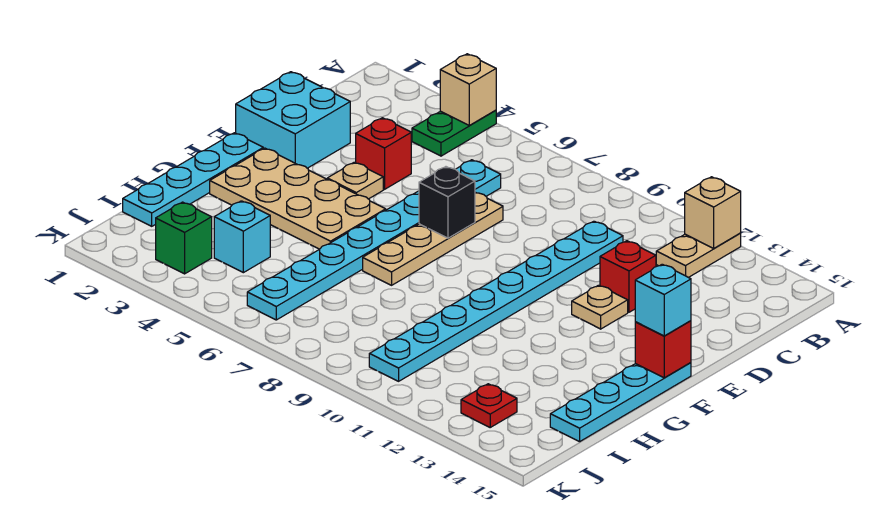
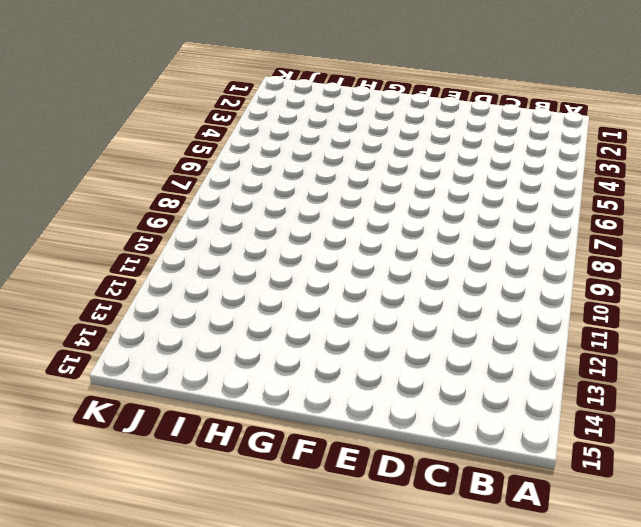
none -> green plate A4:B4 level 1
none -> tan plate A12:B12 level 1
none -> cyan plate C6:J6 level 1

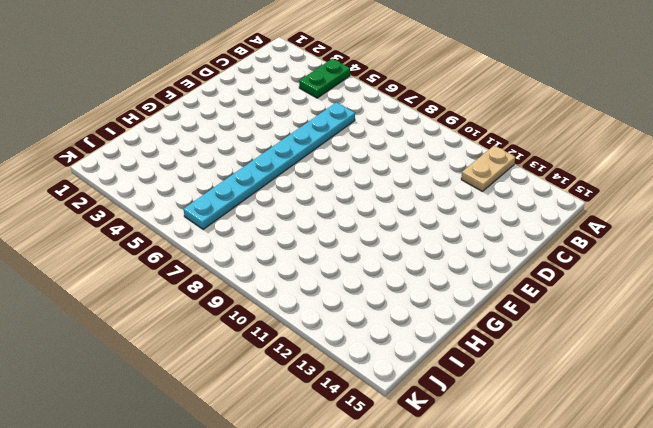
none -> cyan plate C10:J10 level 1
none -> cyan brick D1:E2 level 1
none -> red brick D4 level 1

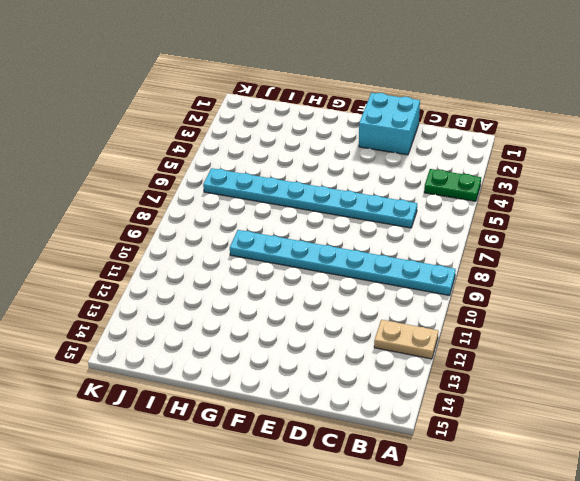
cyan plate A9:H9 level 1 -> cyan plate C10:J10 level 1
none -> red brick D4 level 1
none -> tan plate D7:G7 level 1
none -> red brick D12 level 1

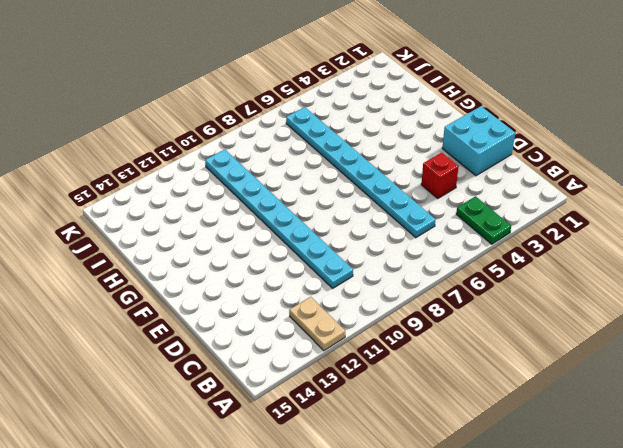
none -> tan plate D7:G7 level 1
none -> red brick D12 level 1
none -> tan plate E4 level 1

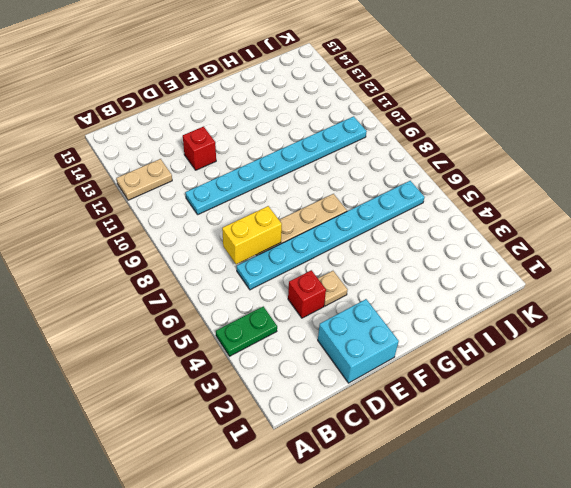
yellow brick C7:D7 level 2 -> none
none -> tan plate E12 level 1
none -> cyan plate F1:I1 level 1
none -> tan plate F2:G5 level 1

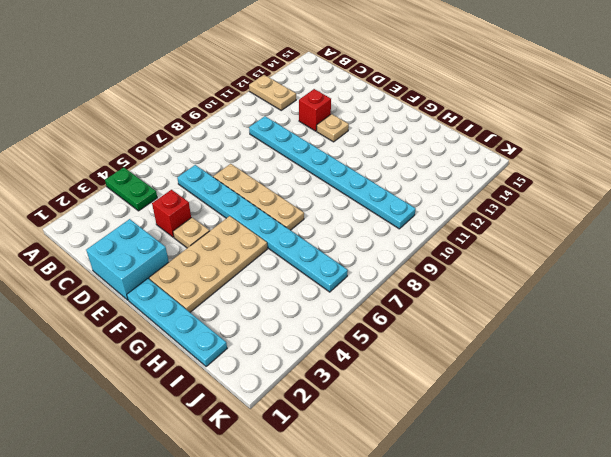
none -> cyan plate F15:I15 level 1
none -> cyan brick I4 level 1
none -> green brick J3 level 1

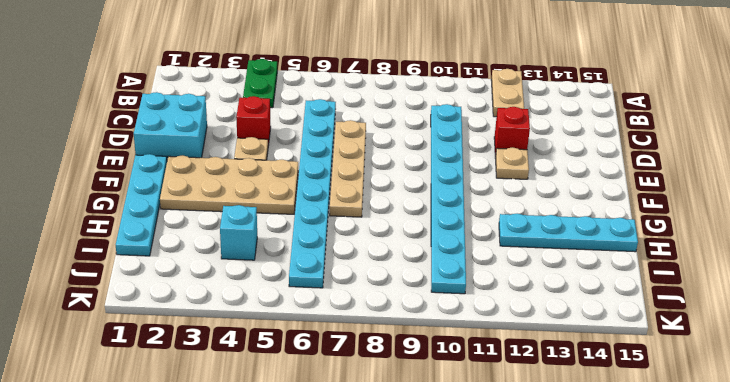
cyan plate H12:H15 level 1 -> cyan plate F15:I15 level 1
none -> green brick J3 level 1
none -> red plate J13 level 1
none -> tan brick A4 level 2

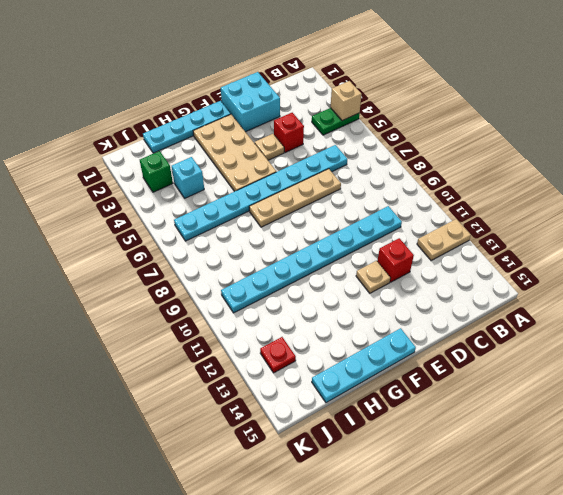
none -> tan brick A12 level 2
none -> black brick E7 level 2
none -> red brick F15 level 2

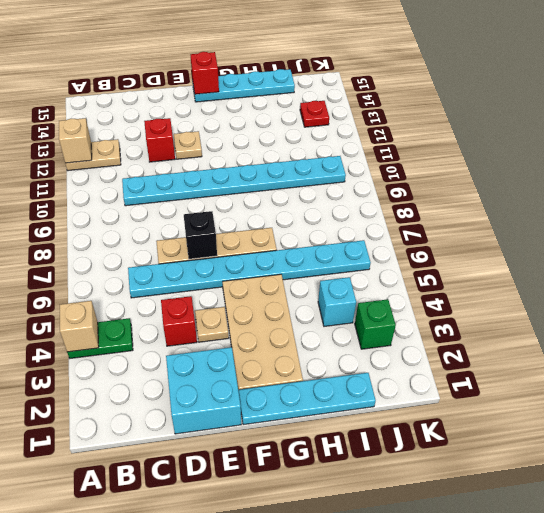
none -> cyan brick F15 level 3

